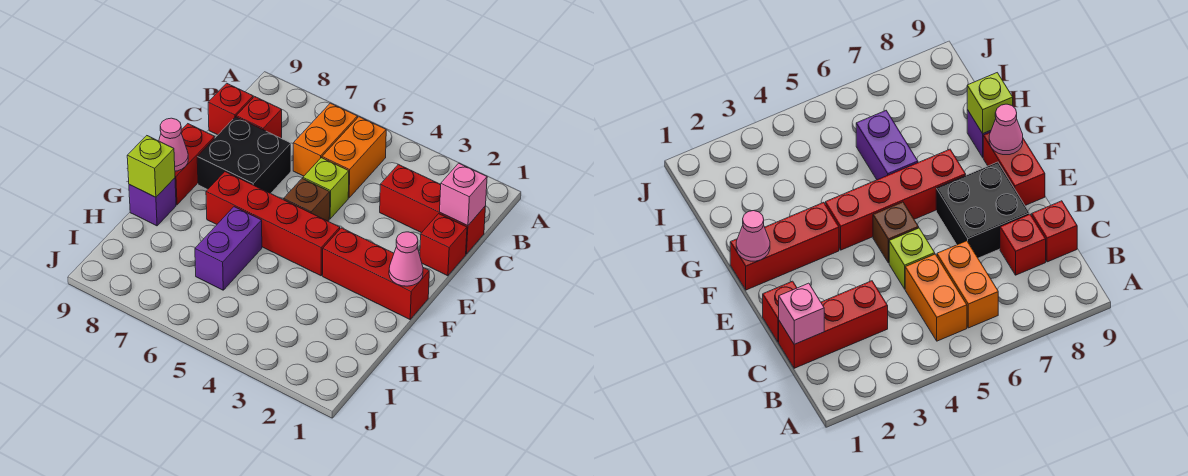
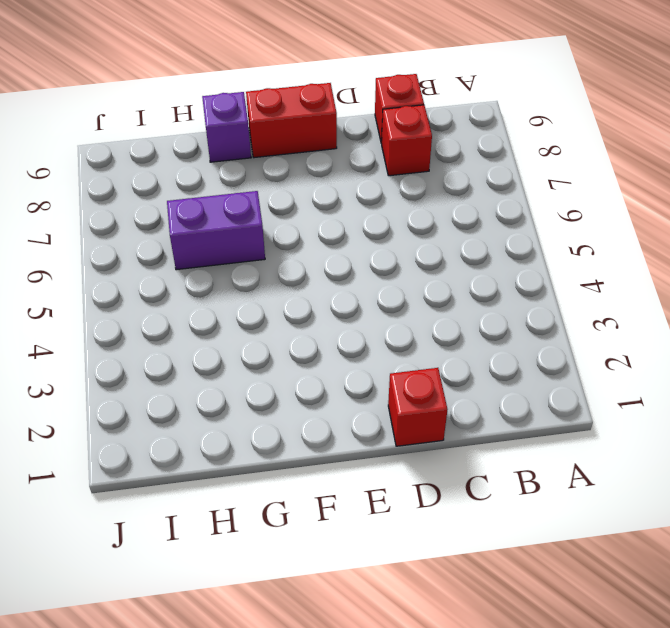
none -> orange brick B5:C5 level 1
none -> orange brick B6:C6 level 1
none -> red brick C1:C3 level 1

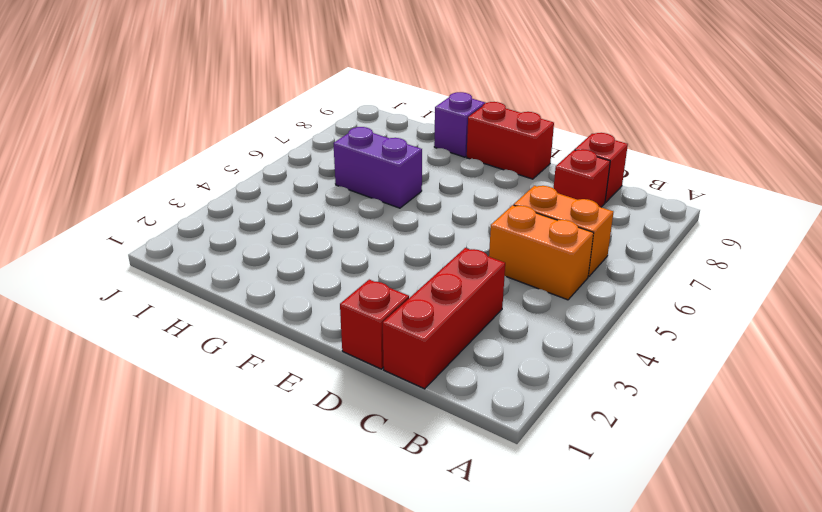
none -> lime brick D5 level 1
none -> black brick D7:E8 level 1
none -> brown brick E5 level 1

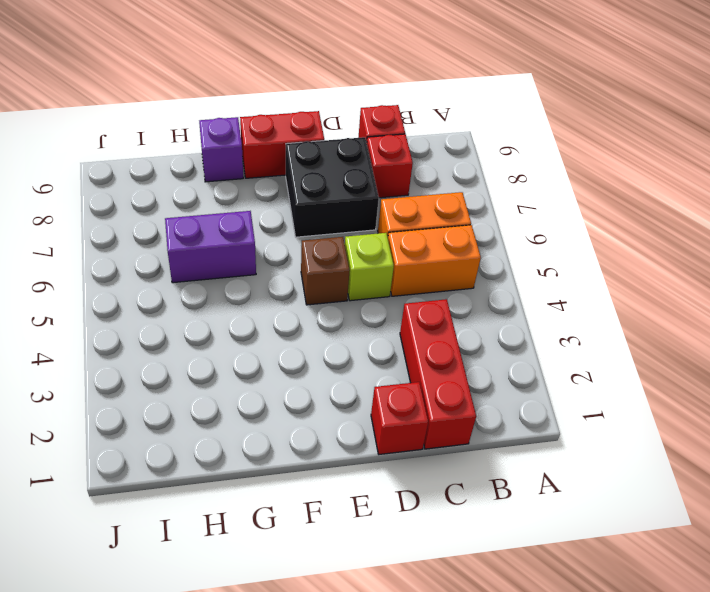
none -> red brick F1:F3 level 1
none -> red brick F4:F7 level 1
none -> pink brick C1 level 2

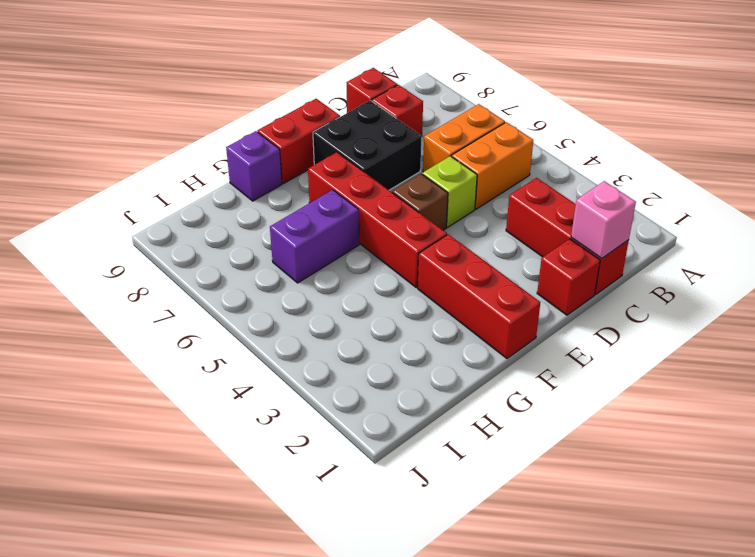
none -> pink cone F1 level 2
none -> pink cone F9 level 2
none -> lime brick G9 level 2

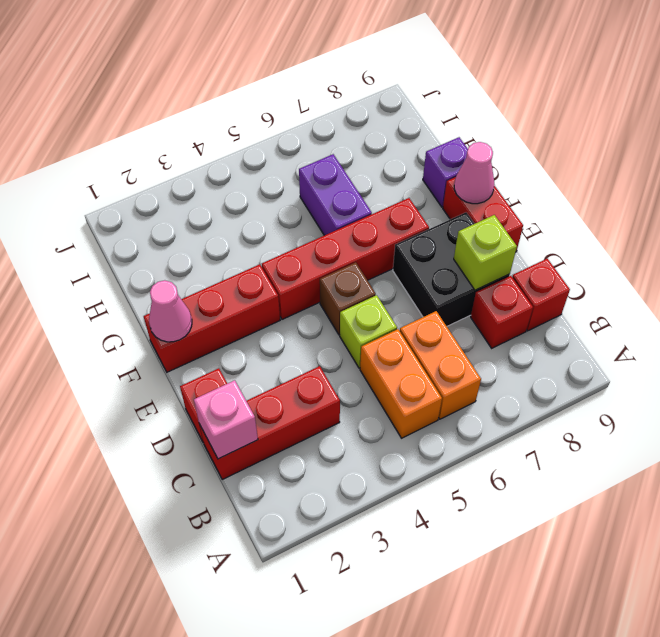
lime brick D8 level 2 -> lime brick G9 level 2

